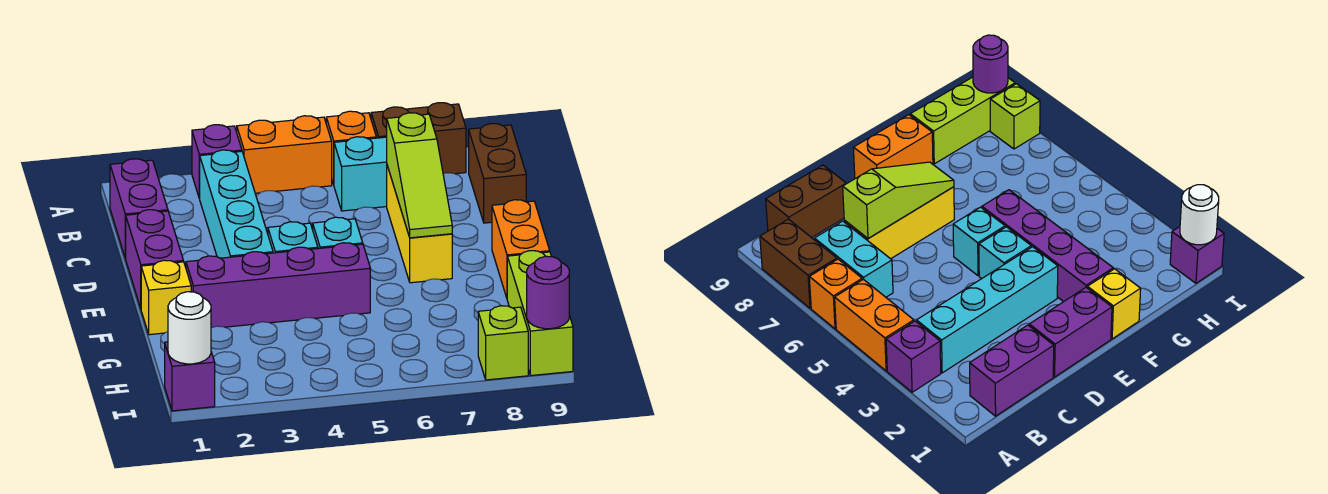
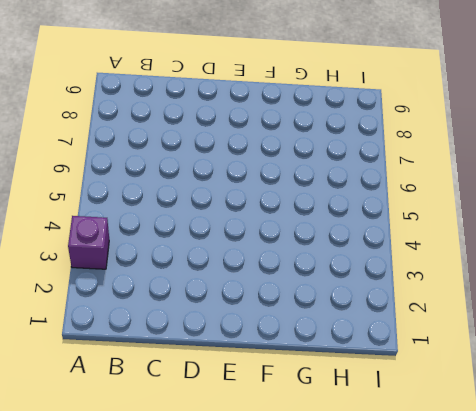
none -> orange brick A4:A5 level 1
none -> orange brick A6 level 1
none -> brown brick A7:A8 level 1

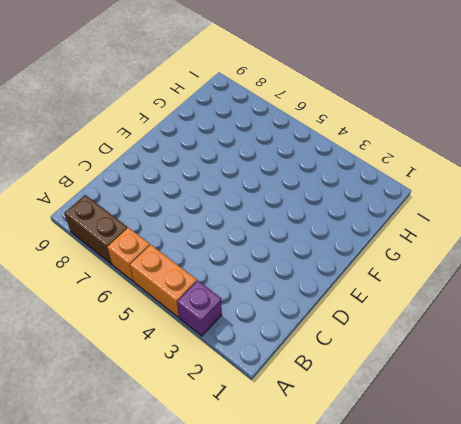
none -> purple brick B1:C1 level 1
none -> cyan brick B3:E3 level 1
none -> cyan brick B6:B7 level 1

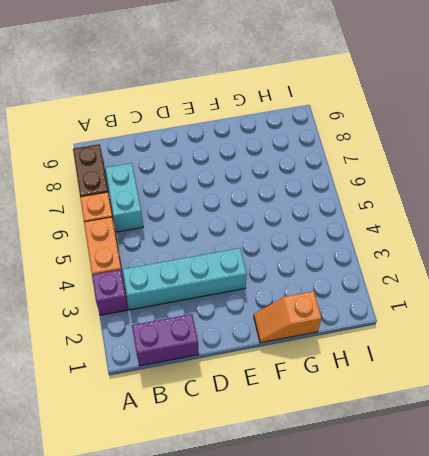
orange slope F1:G1 level 1 top G -> yellow brick F1 level 1
none -> brown brick B9:C9 level 1
none -> yellow brick C7:E7 level 1
none -> purple brick D1:E1 level 1

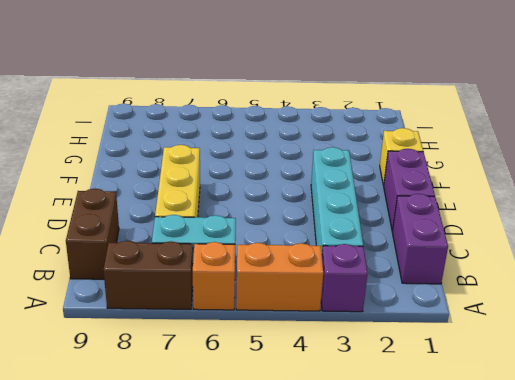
none -> cyan brick E4 level 1
none -> cyan brick E5 level 1
none -> orange brick E9:F9 level 1

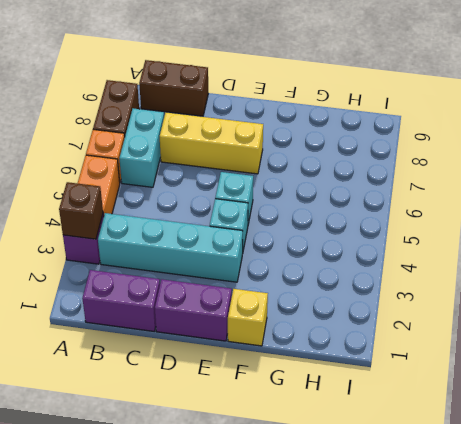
brown brick A3 level 2 -> none
none -> orange brick E9:F9 level 1
none -> purple brick F2:F5 level 1
none -> lime brick G9:I9 level 1

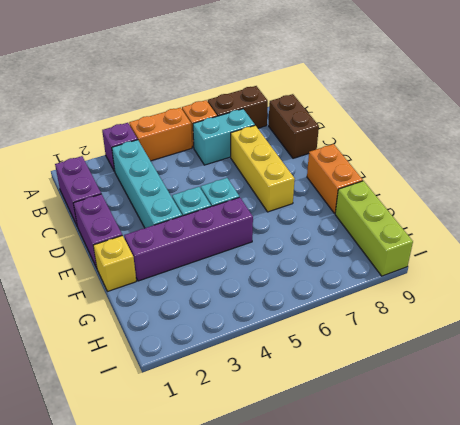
none -> purple brick I1 level 1
none -> lime brick I8 level 1
none -> lime slope C7:E7 level 2 top C

